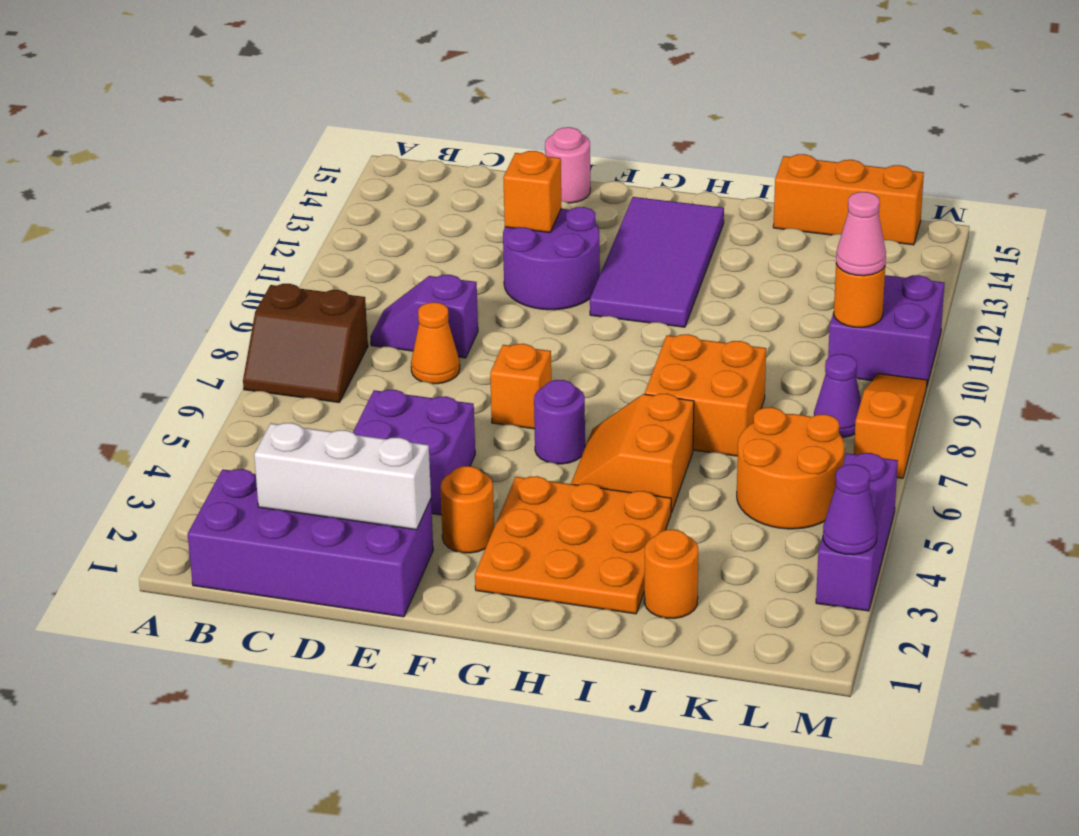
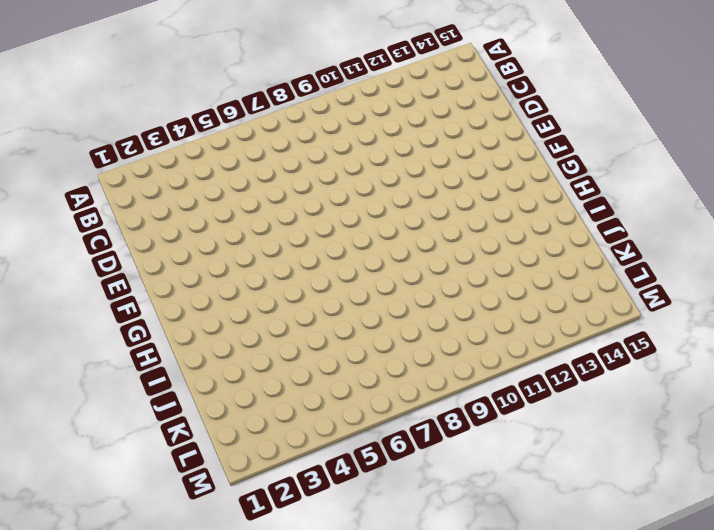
none -> brown slope A7:B8 level 1 top 8
none -> purple brick B1:E2 level 1
none -> purple slope C9:D9 level 1 top D

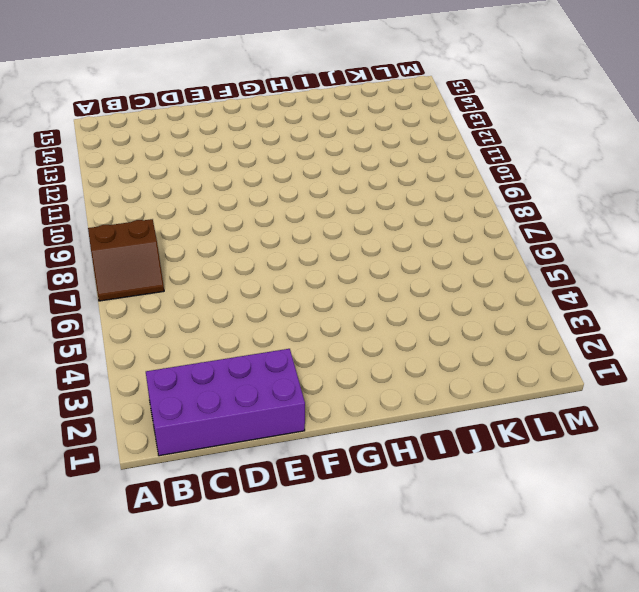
none -> purple slope C9:D9 level 1 top D
none -> purple brick D4:E5 level 1
none -> orange cone D8 level 1

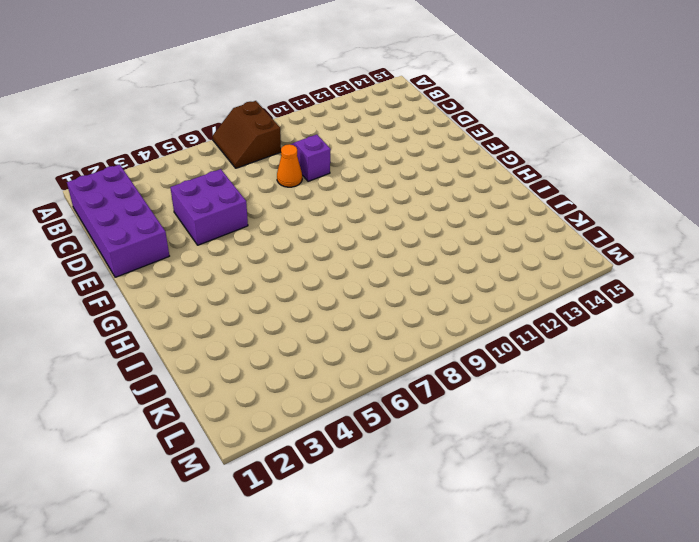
none -> purple round brick E11:F12 level 1
none -> pink round brick E15 level 1
none -> orange round brick F3 level 1

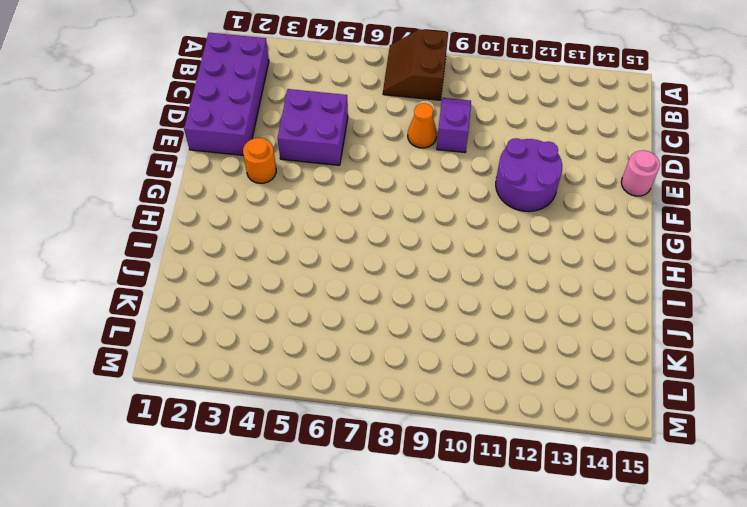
none -> orange brick F7 level 1
none -> orange plate G2:I4 level 1
none -> purple round brick G6 level 1

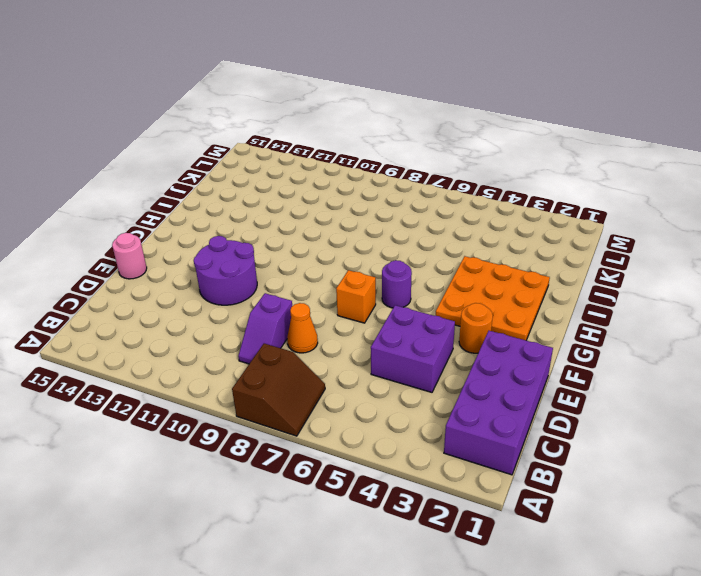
none -> purple tile G11:H14 level 1
none -> orange slope H5:I6 level 1 top I
none -> orange brick I7:J8 level 1

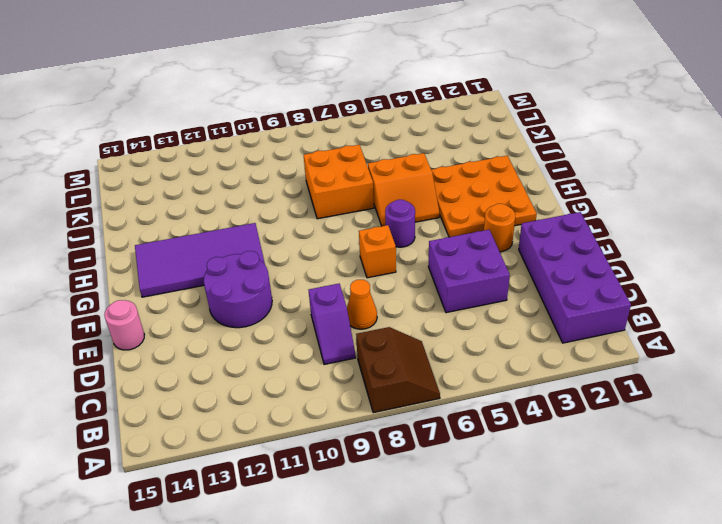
none -> orange round brick J2 level 1
none -> orange brick J15:L15 level 1
none -> orange round brick K5:L6 level 1

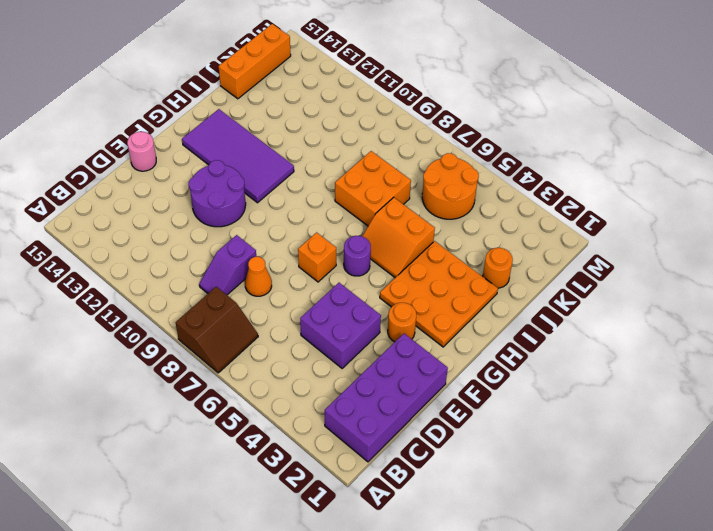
none -> purple cone L8 level 1
none -> purple brick L10:M11 level 1
none -> purple brick M3:M5 level 1

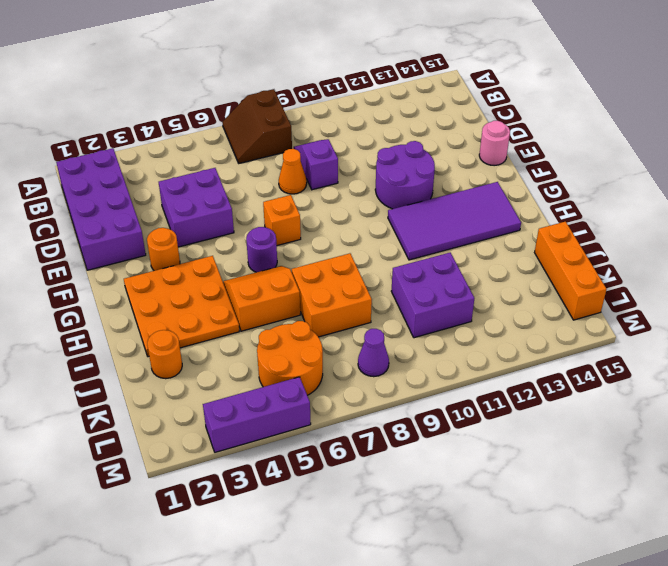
purple brick J10:K11 level 1 -> purple brick L10:M11 level 1
none -> orange slope M7:M9 level 1 top 7
none -> white brick C2:E2 level 2
none -> orange brick E12 level 2

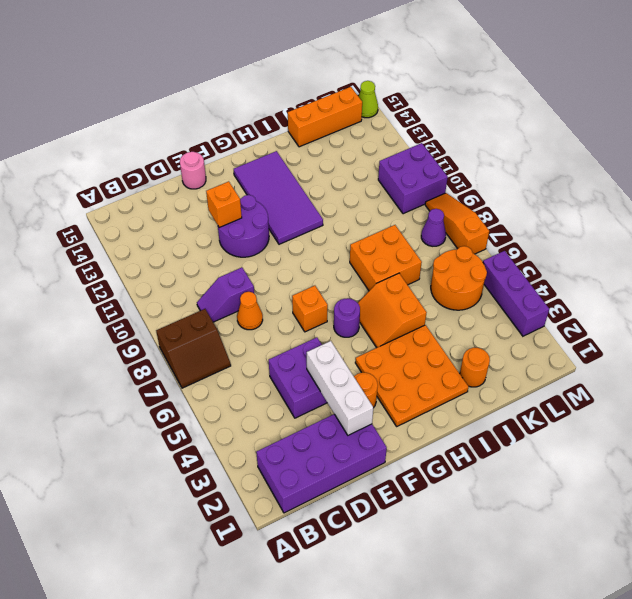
white brick E2:E4 level 2 -> white brick C2:E2 level 2
lime cone M15 level 1 -> none
none -> orange round brick L10 level 2
none -> purple cone M3 level 2
none -> pink cone L10 level 3

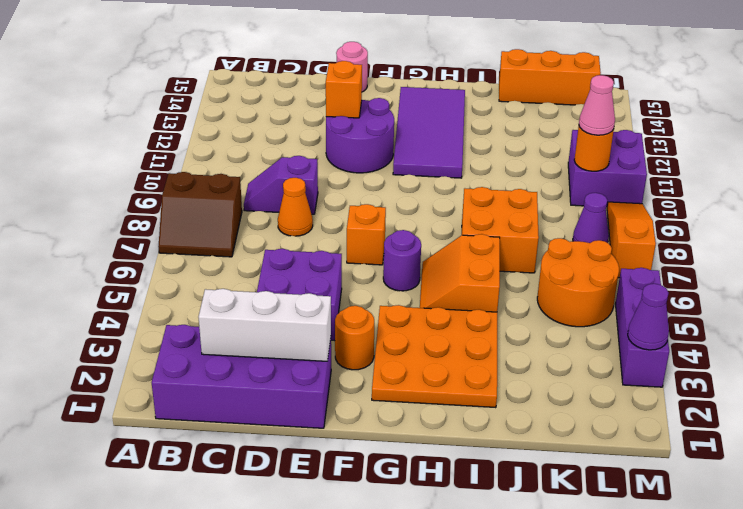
none -> orange round brick J2 level 1

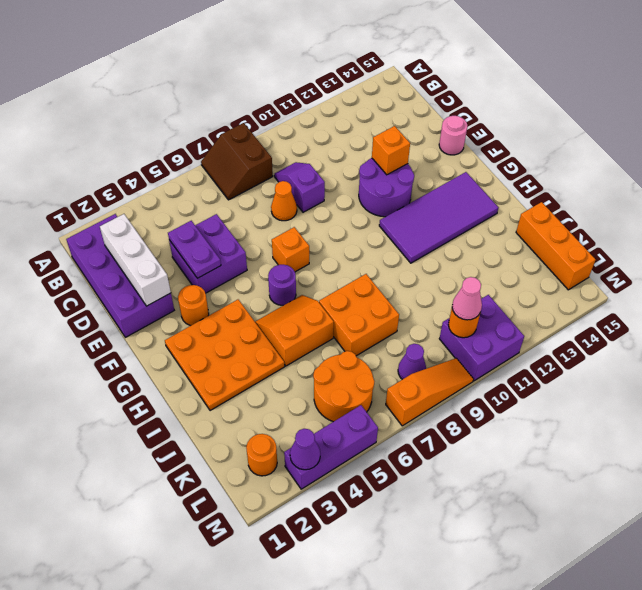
purple plate D4:E4 level 2 -> none
orange round brick L2 level 1 -> orange round brick J2 level 1

